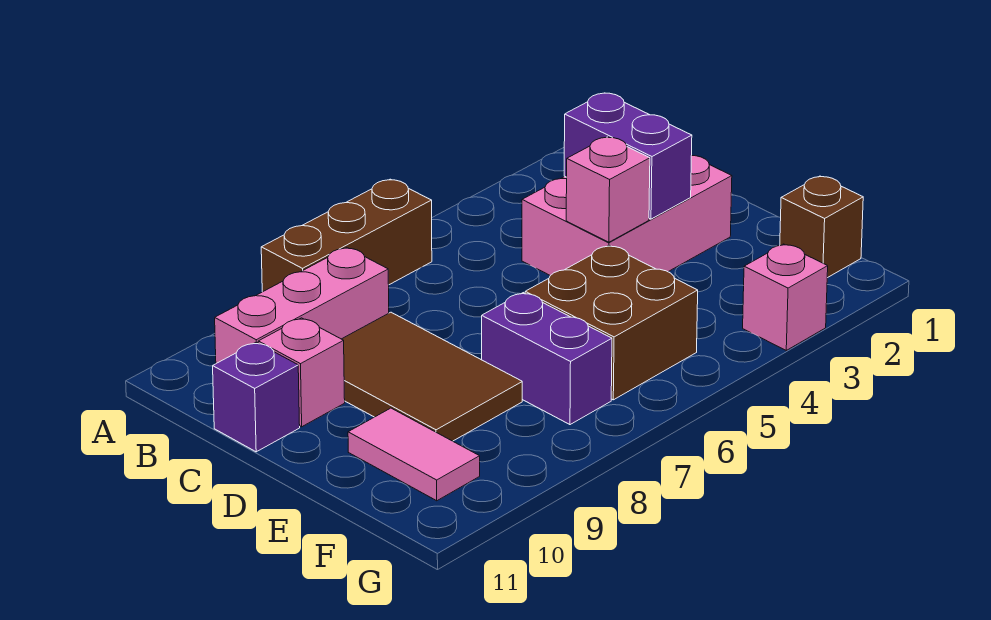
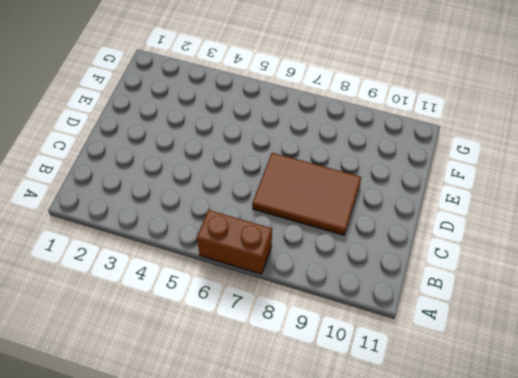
brown brick A6:A7 level 1 -> brown brick A6:A8 level 1
brown tile C7:D9 level 1 -> brown tile C8:E9 level 1
none -> pink brick B8:B10 level 1
none -> pink brick C2:D4 level 1
none -> pink brick C10 level 1

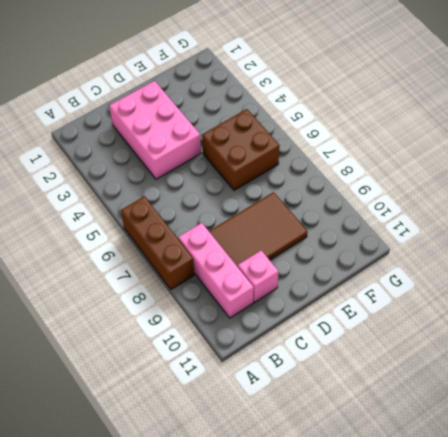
none -> purple brick C11 level 1
none -> purple brick E7:F7 level 1
none -> pink tile E10:F10 level 1

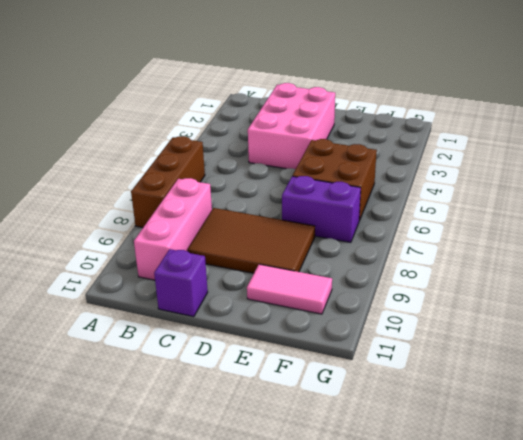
none -> pink brick C10 level 1
none -> brown brick F1 level 1
none -> pink brick G3 level 1

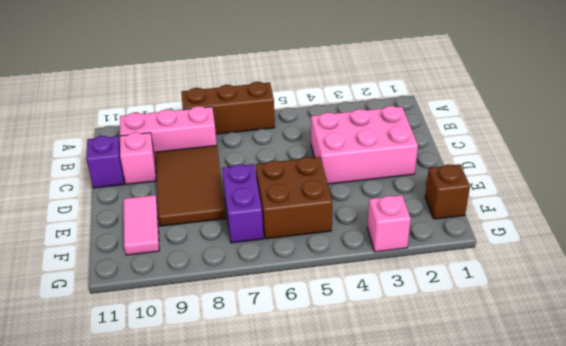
none -> purple brick C3:D3 level 2
none -> pink brick D4 level 2

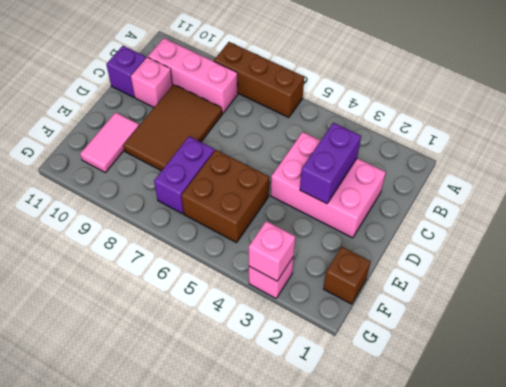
pink brick G3 level 2 -> pink brick D4 level 2

